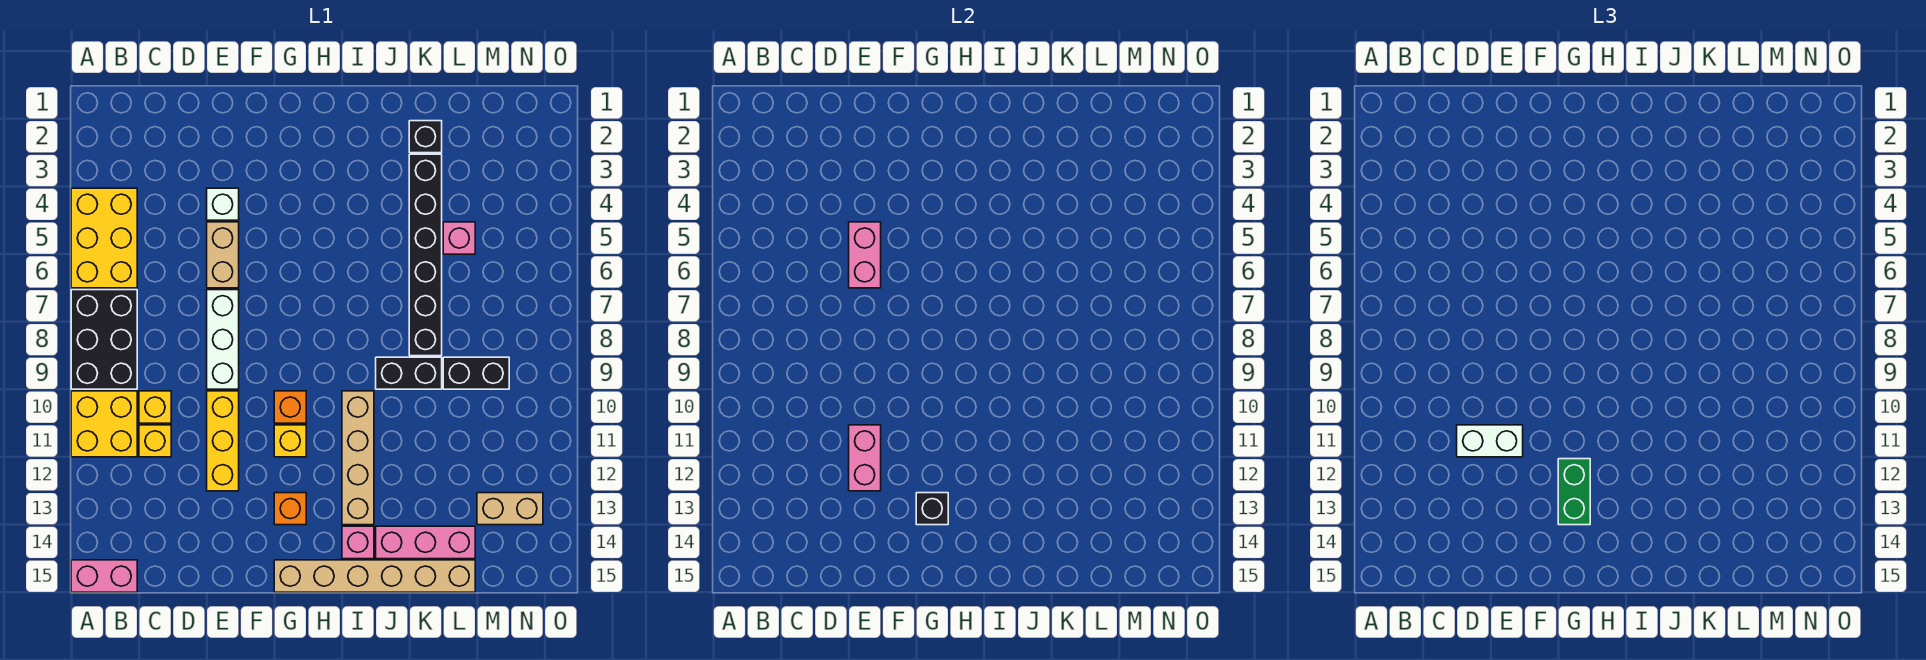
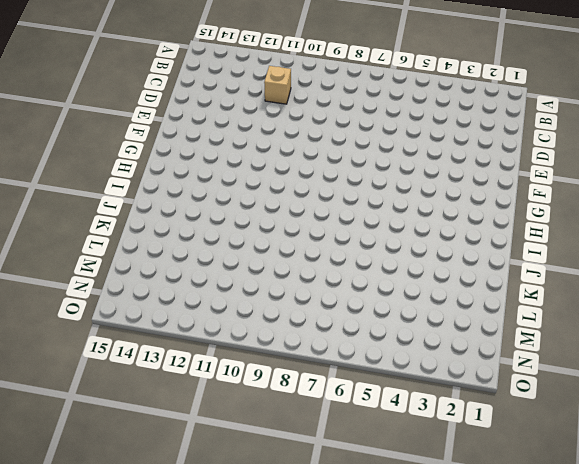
tan brick C11 level 1 -> yellow brick C11 level 1
none -> yellow brick A4:B6 level 1
none -> black brick A7:B9 level 1
none -> yellow brick A10:B11 level 1

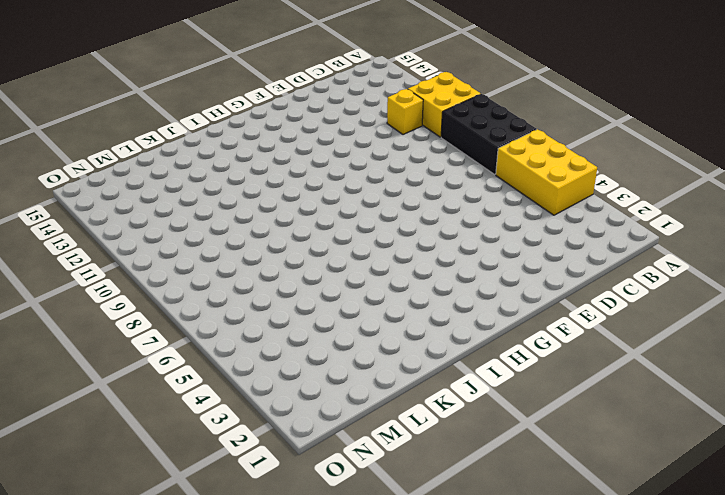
none -> pink brick A15:B15 level 1
none -> yellow brick C10 level 1
none -> white brick E4 level 1

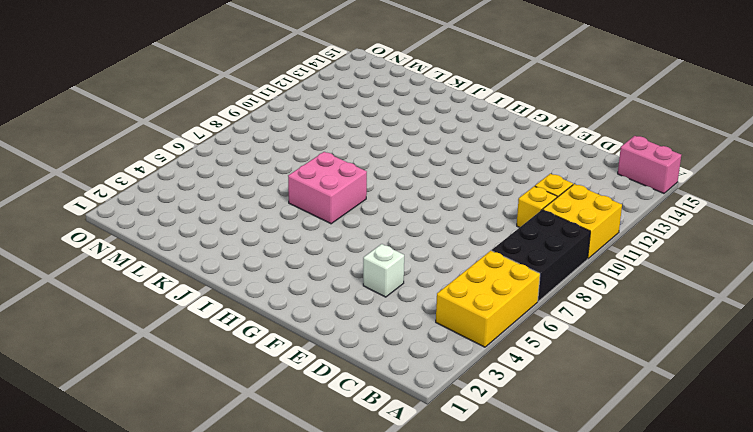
pink brick I6:J7 level 1 -> none
none -> tan brick E5:E6 level 1
none -> white brick E7:E9 level 1
none -> yellow brick E10:E12 level 1

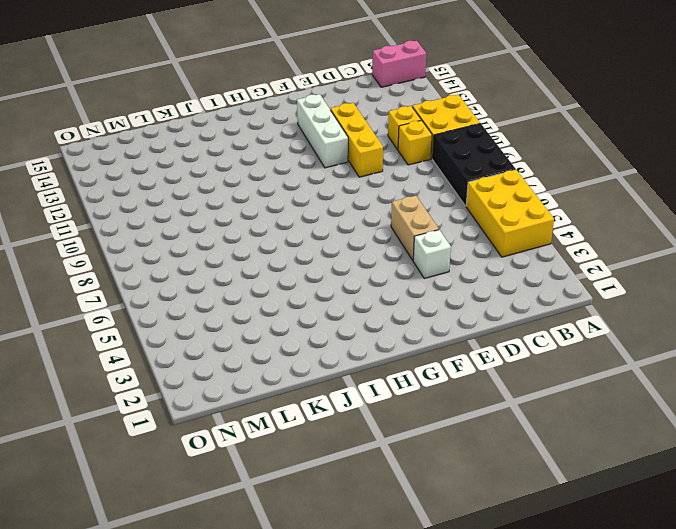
white brick F11:F13 level 1 -> white brick E7:E9 level 1
none -> orange brick G10 level 1
none -> yellow brick G11 level 1
none -> orange brick G13 level 1

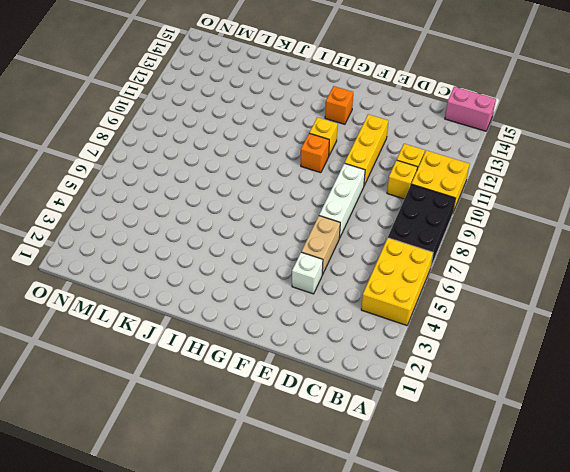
none -> tan brick G15:L15 level 1
none -> tan brick I10:I13 level 1
none -> pink brick I14 level 1

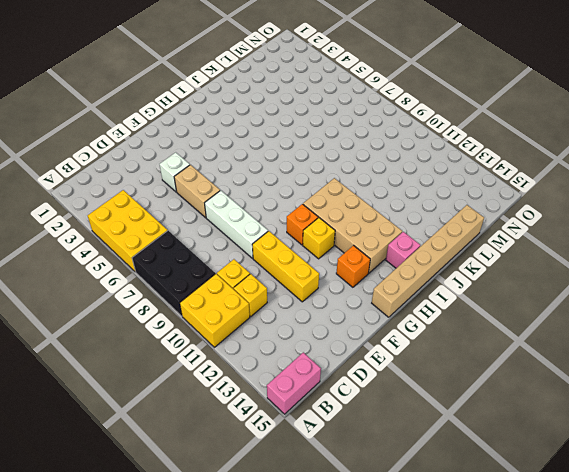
tan brick H10:I13 level 1 -> tan brick I10:I13 level 1
none -> black brick J9:K9 level 1
none -> pink brick J14:L14 level 1
none -> black brick K2 level 1

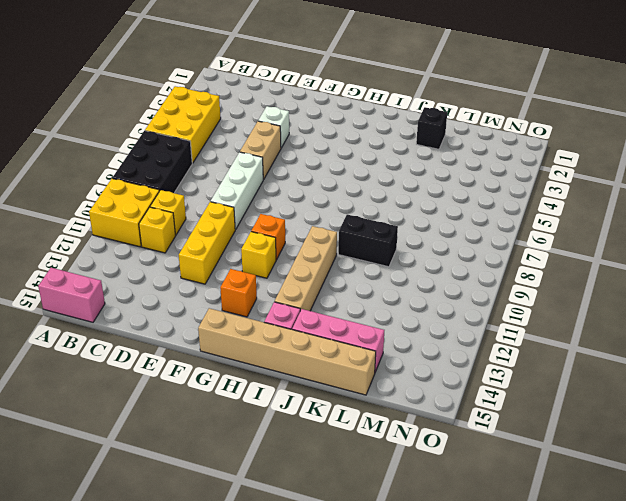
none -> black brick K3:K8 level 1
none -> pink brick L5 level 1
none -> black brick L9:M9 level 1

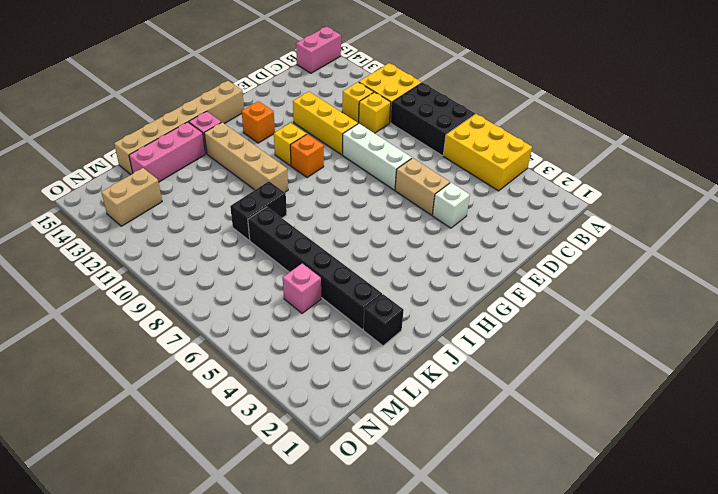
none -> black brick L9:M9 level 1
none -> pink brick E5:E6 level 2
none -> pink brick E11:E12 level 2

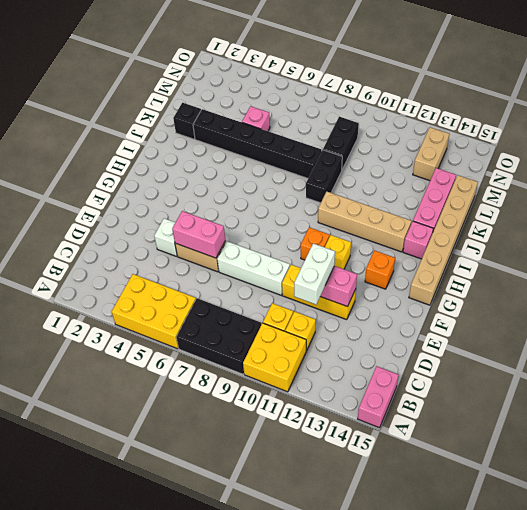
none -> black brick G13 level 2
none -> green brick G12:G13 level 3

